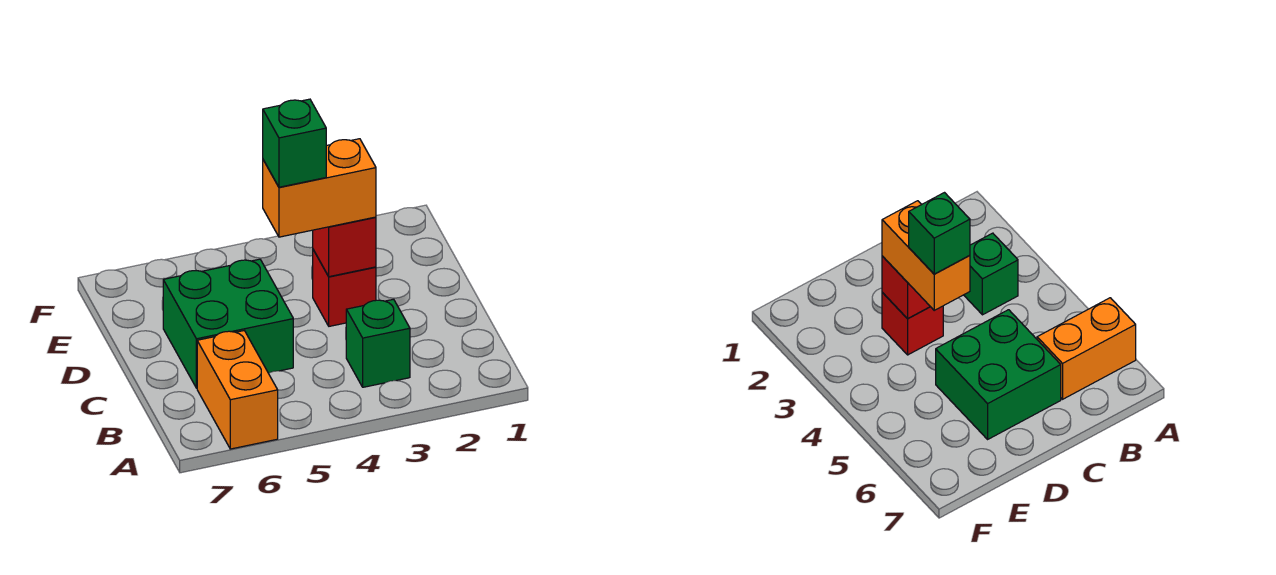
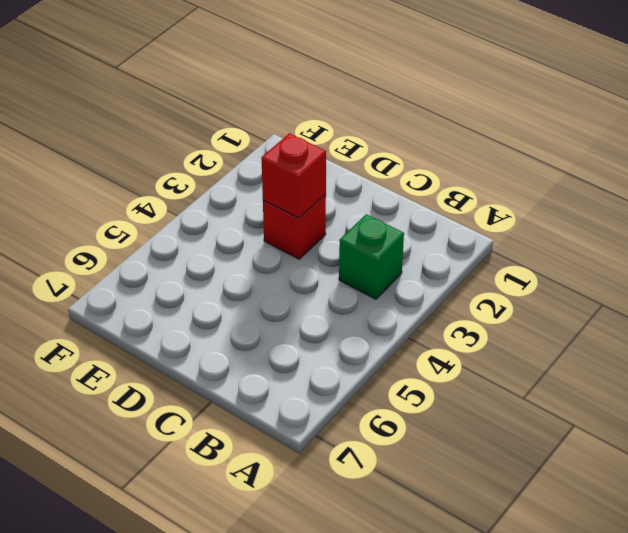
none -> orange brick A6:B6 level 1
none -> green brick C5:D6 level 1

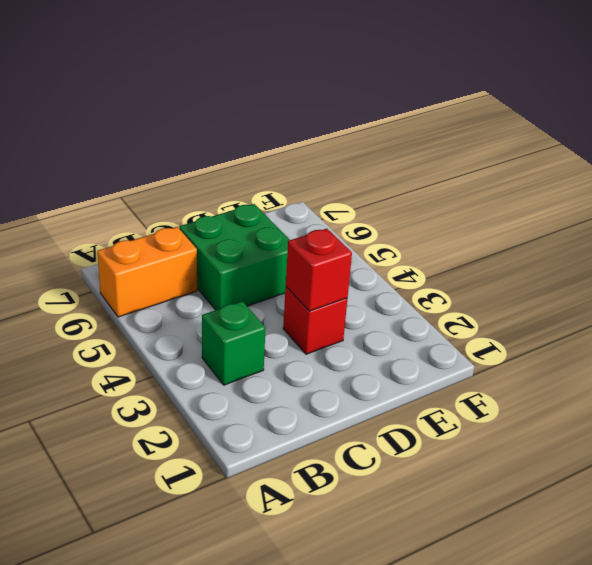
none -> orange brick D3:D4 level 3
none -> green brick D4 level 4

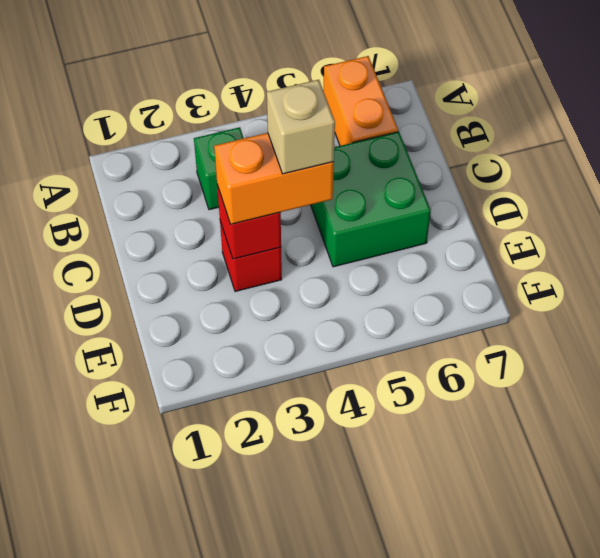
tan brick D4 level 4 -> green brick D4 level 4

